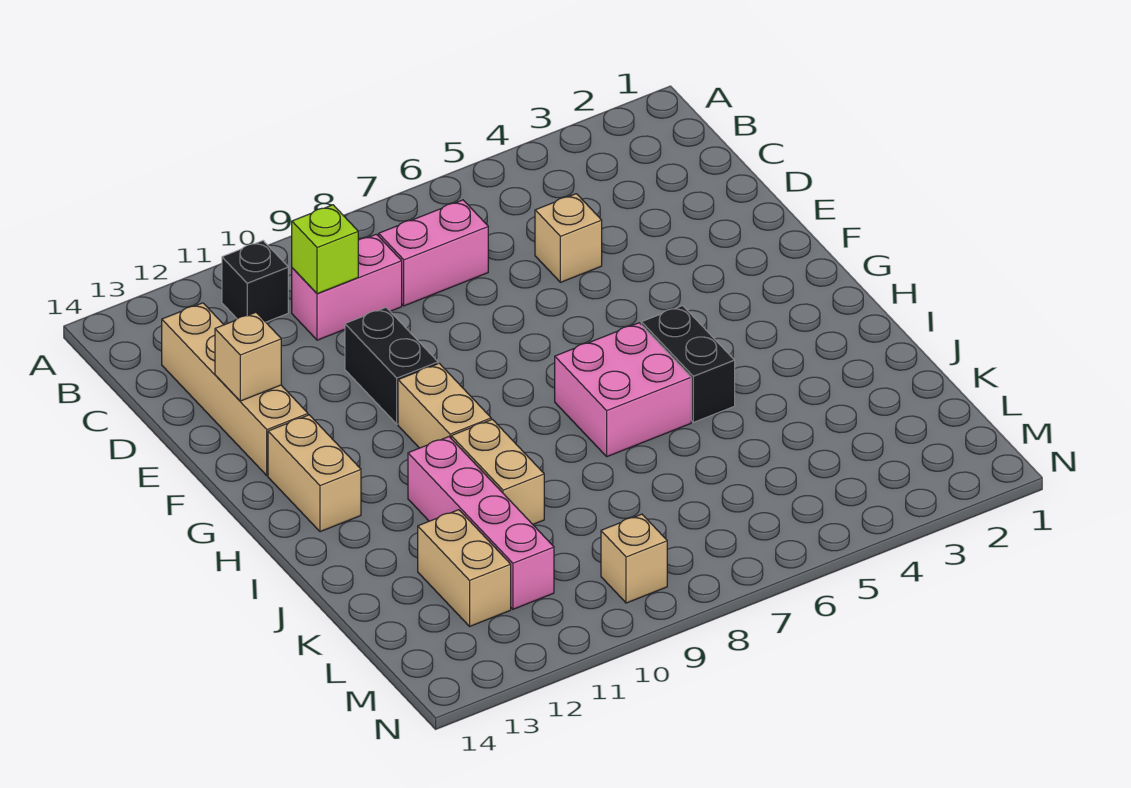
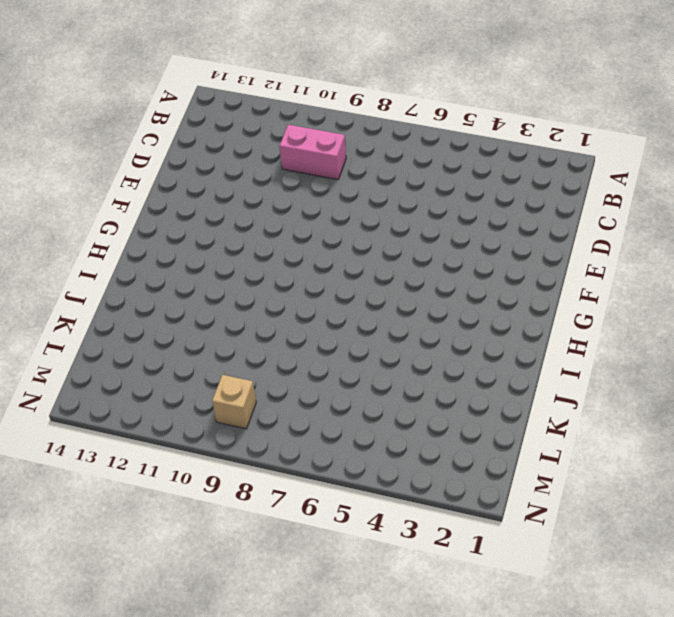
none -> black brick B11 level 1
none -> pink brick C7:C8 level 1
none -> tan brick C13:F13 level 1

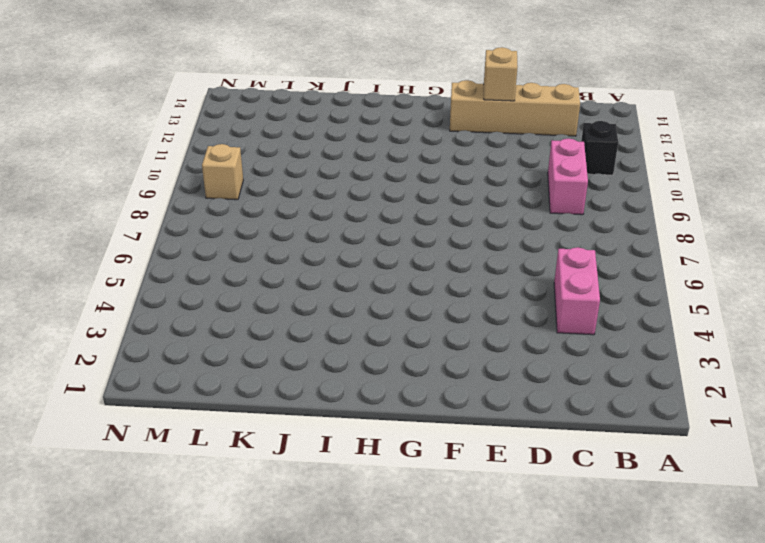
pink brick C4:C5 level 1 -> pink brick C7:C8 level 1
none -> tan brick D5 level 1
none -> black brick E10:F10 level 1
none -> tan brick G10:H10 level 1

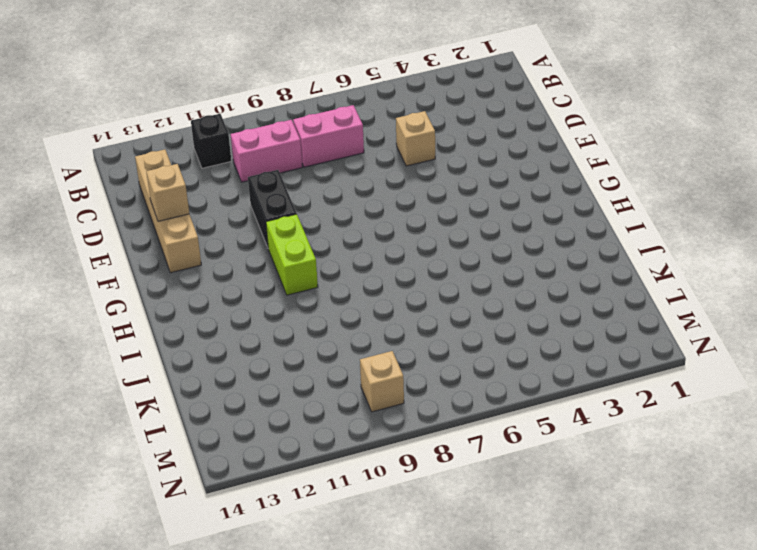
lime brick G10:H10 level 1 -> tan brick G10:H10 level 1
none -> tan brick G13:H13 level 1
none -> black brick H5:I5 level 1
none -> pink brick H6:I7 level 1

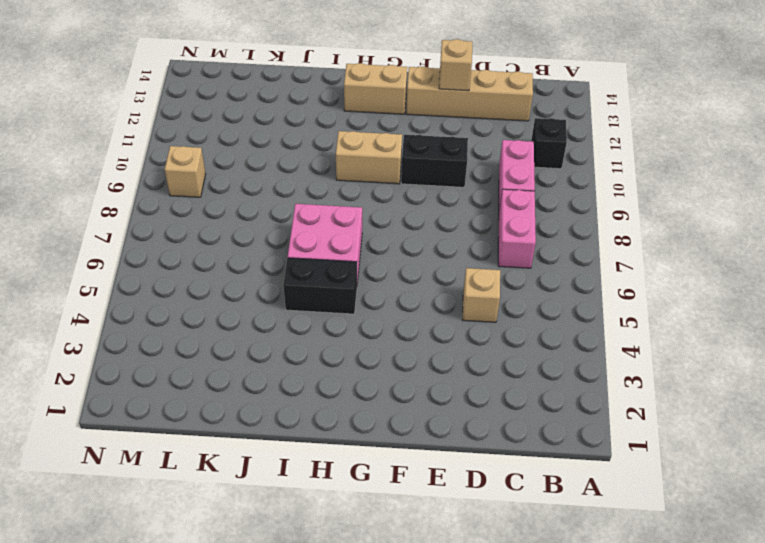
none -> tan brick I10:J10 level 1
none -> pink brick I11:L11 level 1
none -> tan brick K12:L12 level 1

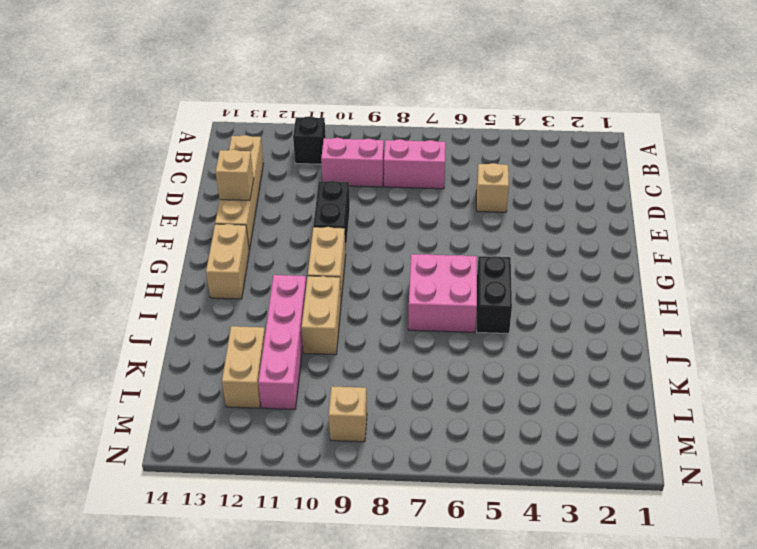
none -> lime brick C10 level 2

